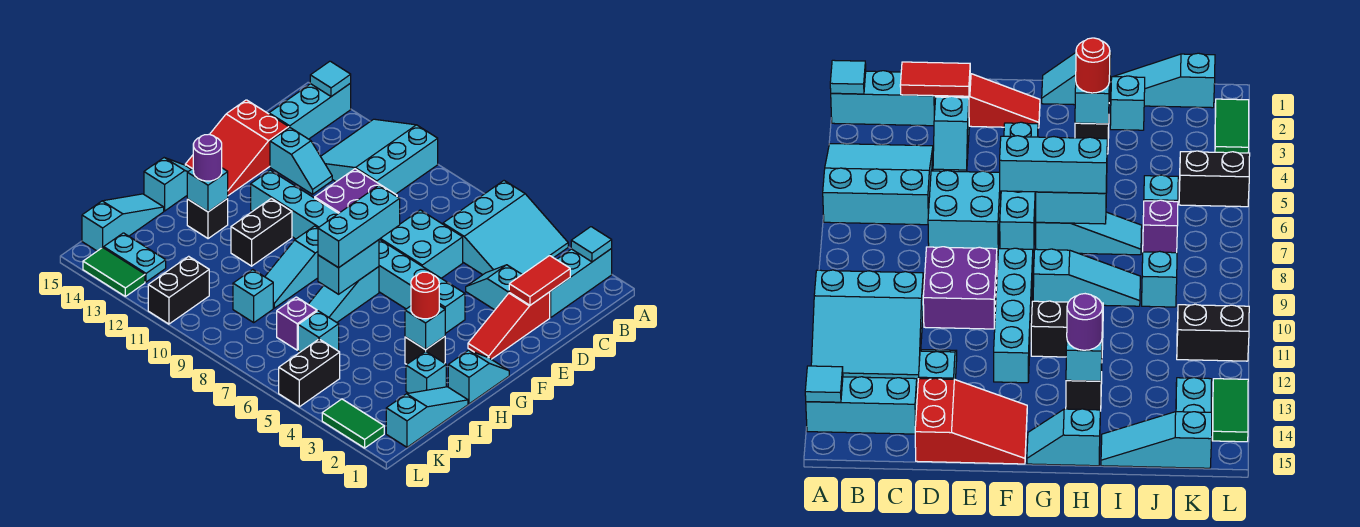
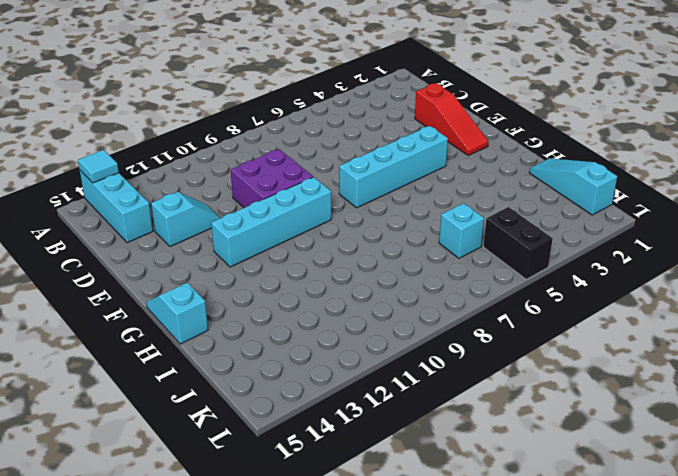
none -> cyan brick A2:C2 level 1
none -> cyan slope A4:C6 level 1 top 6
none -> cyan slope A10:C12 level 1 top 10
none -> cyan slope D3:D4 level 1 top 3

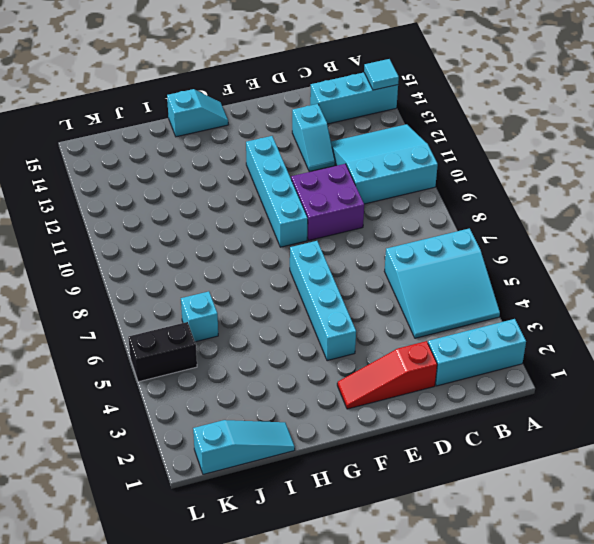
none -> cyan slope D3:D4 level 1 top 3
none -> cyan brick D6:E7 level 1
none -> red slope D14:F15 level 1 top D
none -> cyan slope G1:H1 level 1 top H

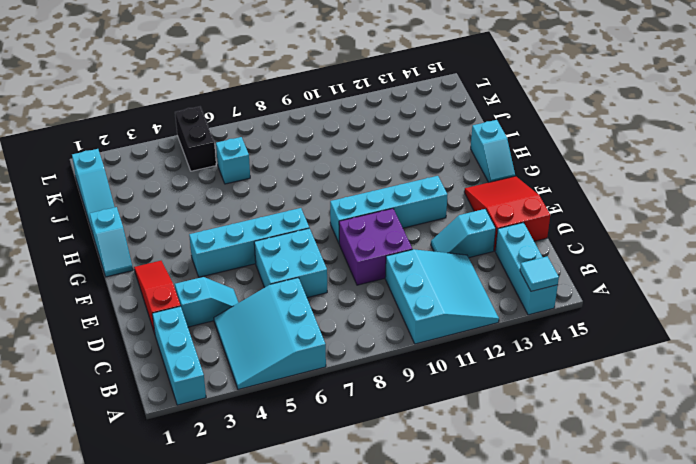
none -> cyan slope G7:I7 level 1 top G
none -> cyan slope G9:I9 level 1 top G
none -> black brick G11:H11 level 1
none -> black brick H3 level 1

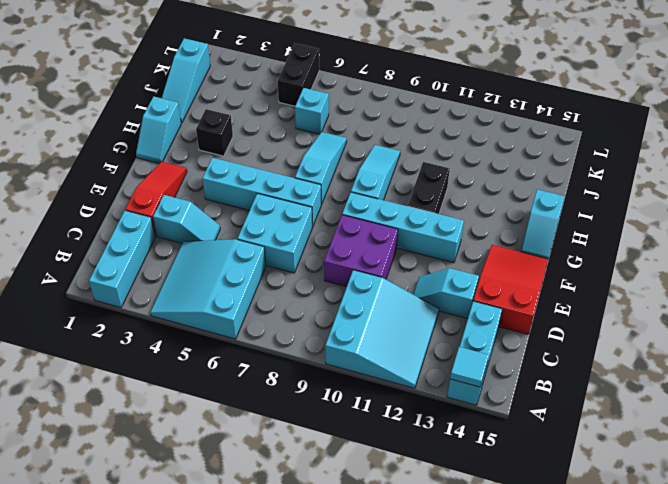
none -> black brick H13 level 1
none -> cyan brick I2 level 1
none -> cyan slope I15:K15 level 1 top K
none -> purple brick J7 level 1

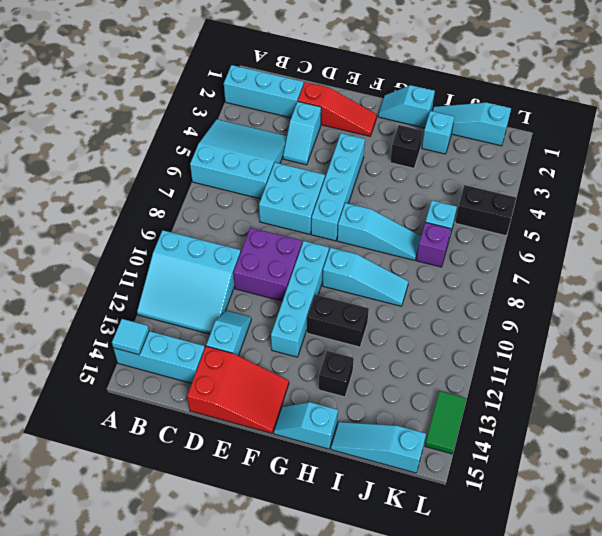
none -> cyan brick J9 level 1
none -> black brick K11:L11 level 1
none -> cyan plate K13:K14 level 1
none -> green tile L2:L3 level 1

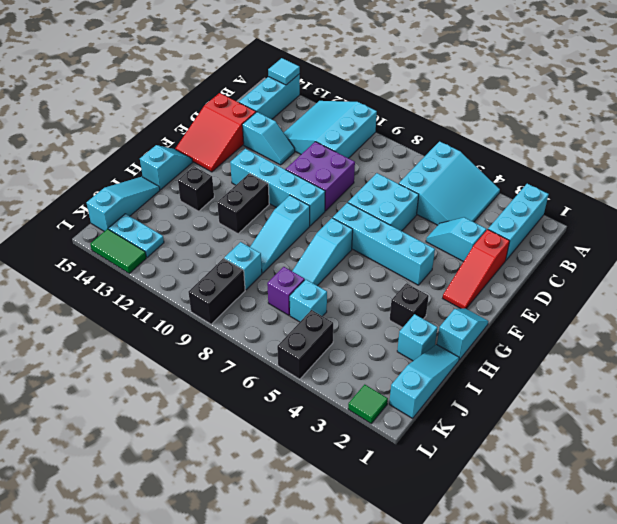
black brick K9:L9 level 1 -> black brick K11:L11 level 1
green tile L2 level 1 -> green tile L2:L3 level 1
none -> cyan tile A2 level 2
none -> red tile C2:D2 level 2
none -> cyan brick G7:H7 level 2
none -> cyan brick H3 level 2

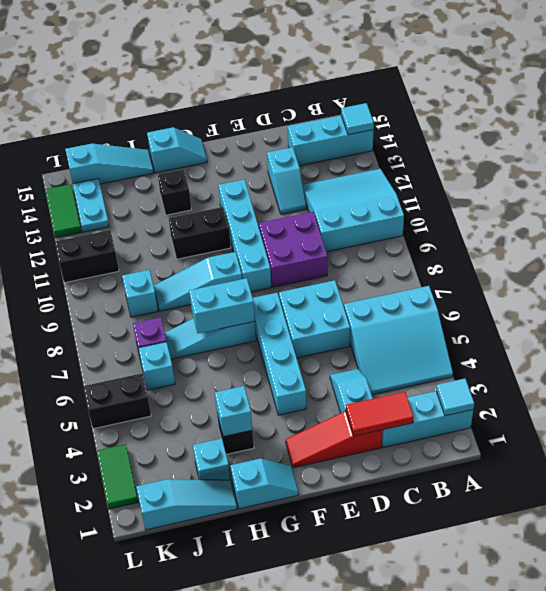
none -> red slope D14:F15 level 1 top D
none -> cyan brick H13 level 2
none -> cyan brick F7:H7 level 3
none -> red round brick H3 level 3

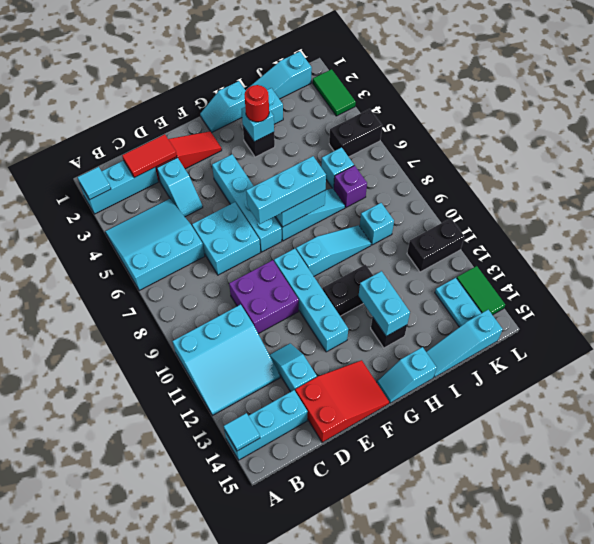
cyan brick H12:H13 level 2 -> cyan brick H13 level 2
none -> purple round brick H13 level 3

